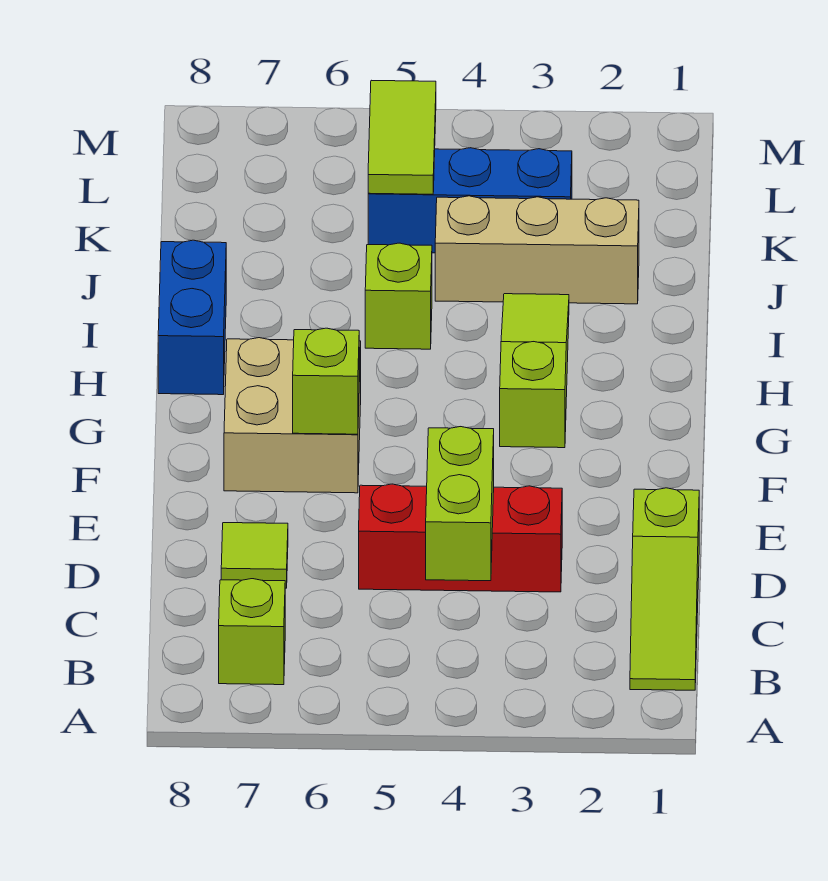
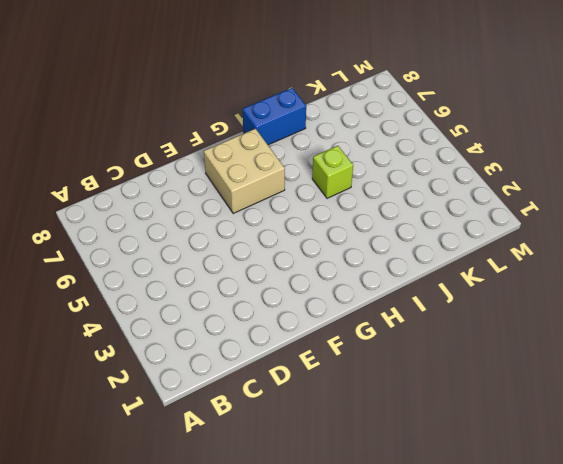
none -> lime slope B1:D1 level 1 top D
none -> lime brick B7 level 1
none -> red brick D3:D5 level 1

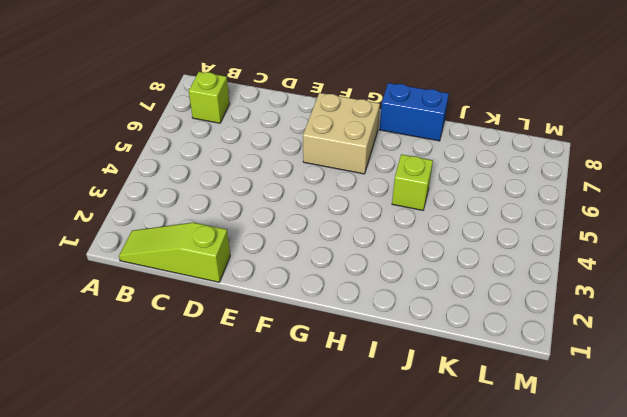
none -> red brick D3:D5 level 1
none -> lime tile D7 level 1
none -> lime slope G3:I3 level 1 top G

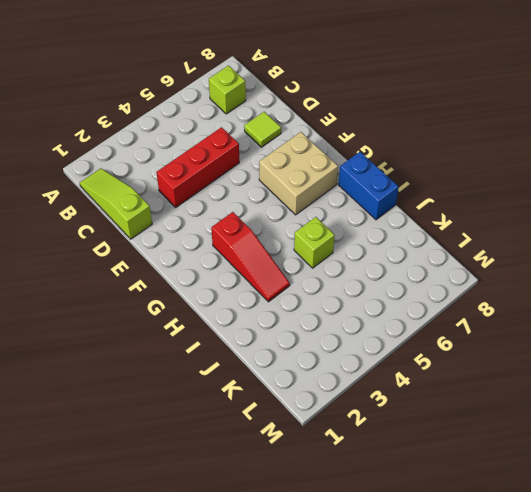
red slope G3:I3 level 1 top G -> lime slope G3:I3 level 1 top G
none -> tan brick J2:J4 level 1
none -> blue brick K3:K5 level 1
none -> lime brick C4:D4 level 2

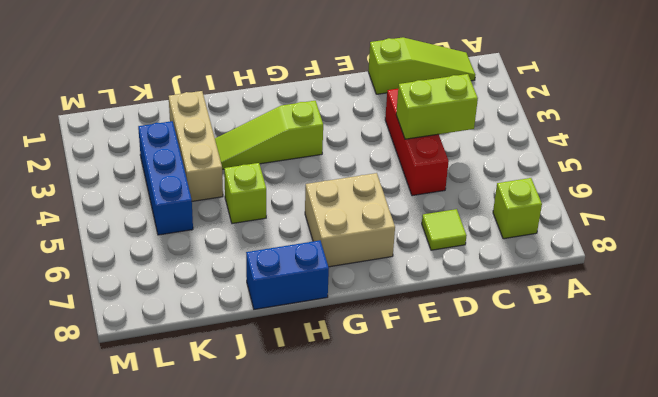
none -> lime brick F6 level 2
none -> lime tile K5:L5 level 2

